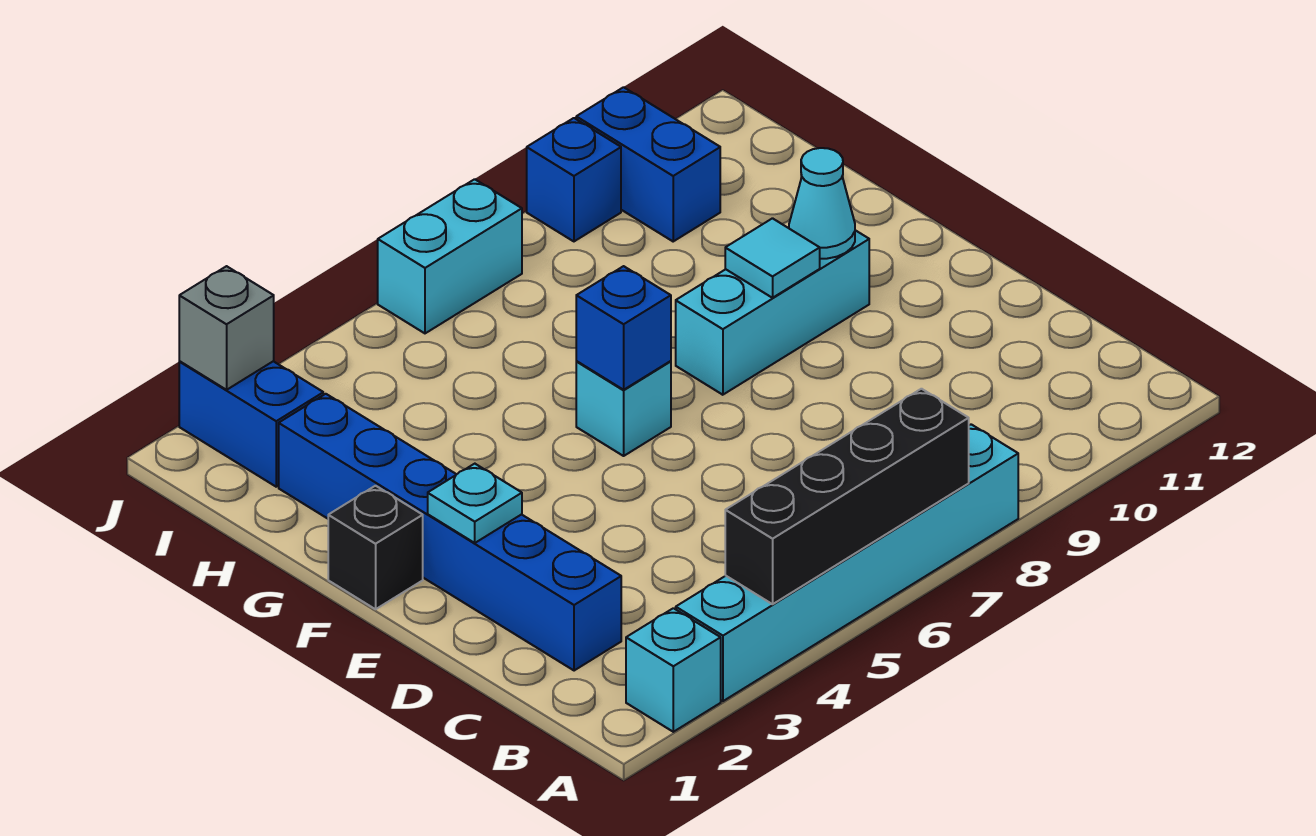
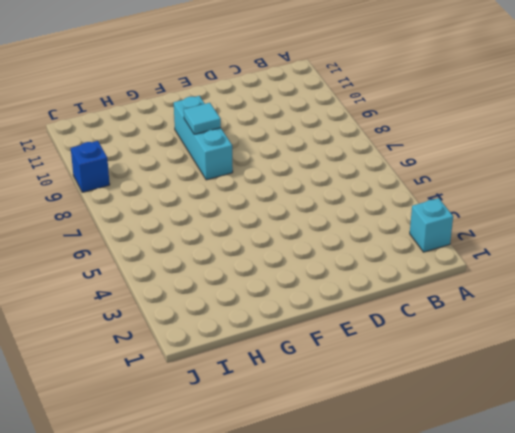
none -> cyan brick A3:A8 level 1
none -> blue brick C2:H2 level 1
none -> black brick F1 level 1

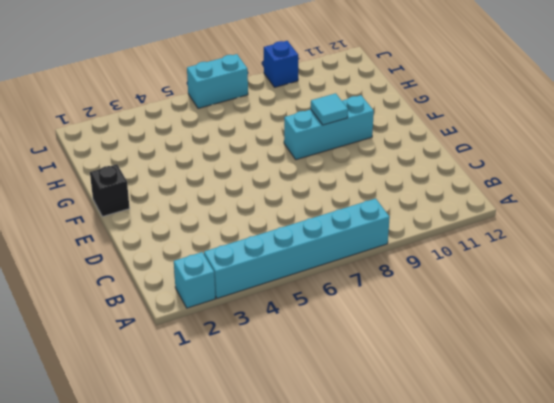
none -> blue brick C2:H2 level 1
none -> cyan brick F6 level 1
none -> blue brick I2:J2 level 1

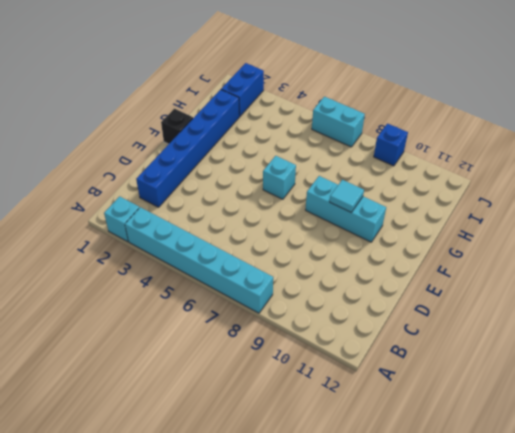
none -> blue brick I10:J10 level 1
none -> black brick A4:A7 level 2
none -> cyan plate E2 level 2

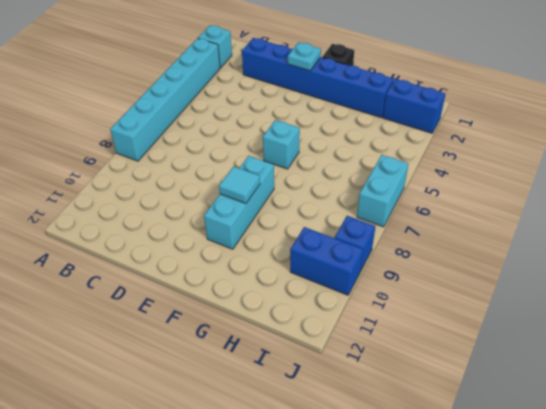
none -> black brick A4:A7 level 2
none -> blue brick F6 level 2
none -> cyan cone F10 level 2

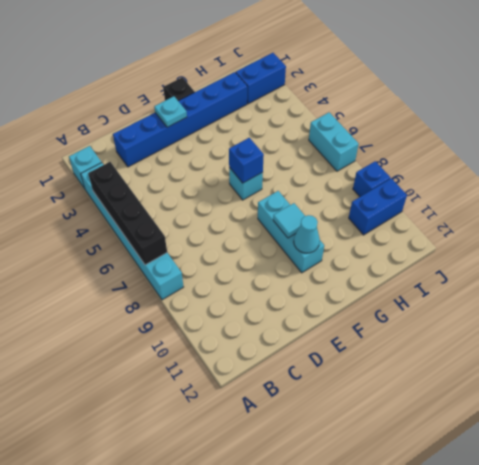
none -> grey brick J2 level 2

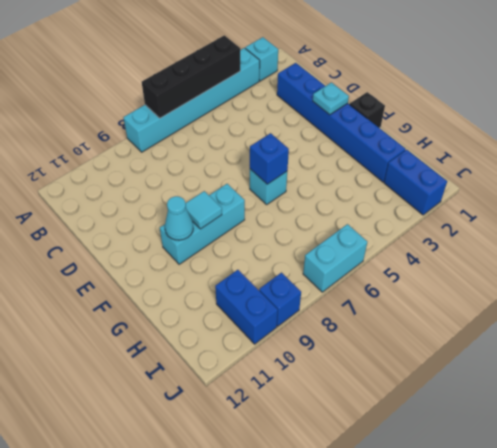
none -> grey brick J2 level 2

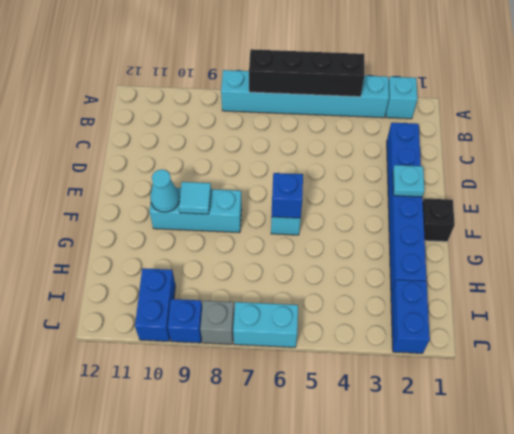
grey brick J8 level 1 -> grey brick J2 level 2

